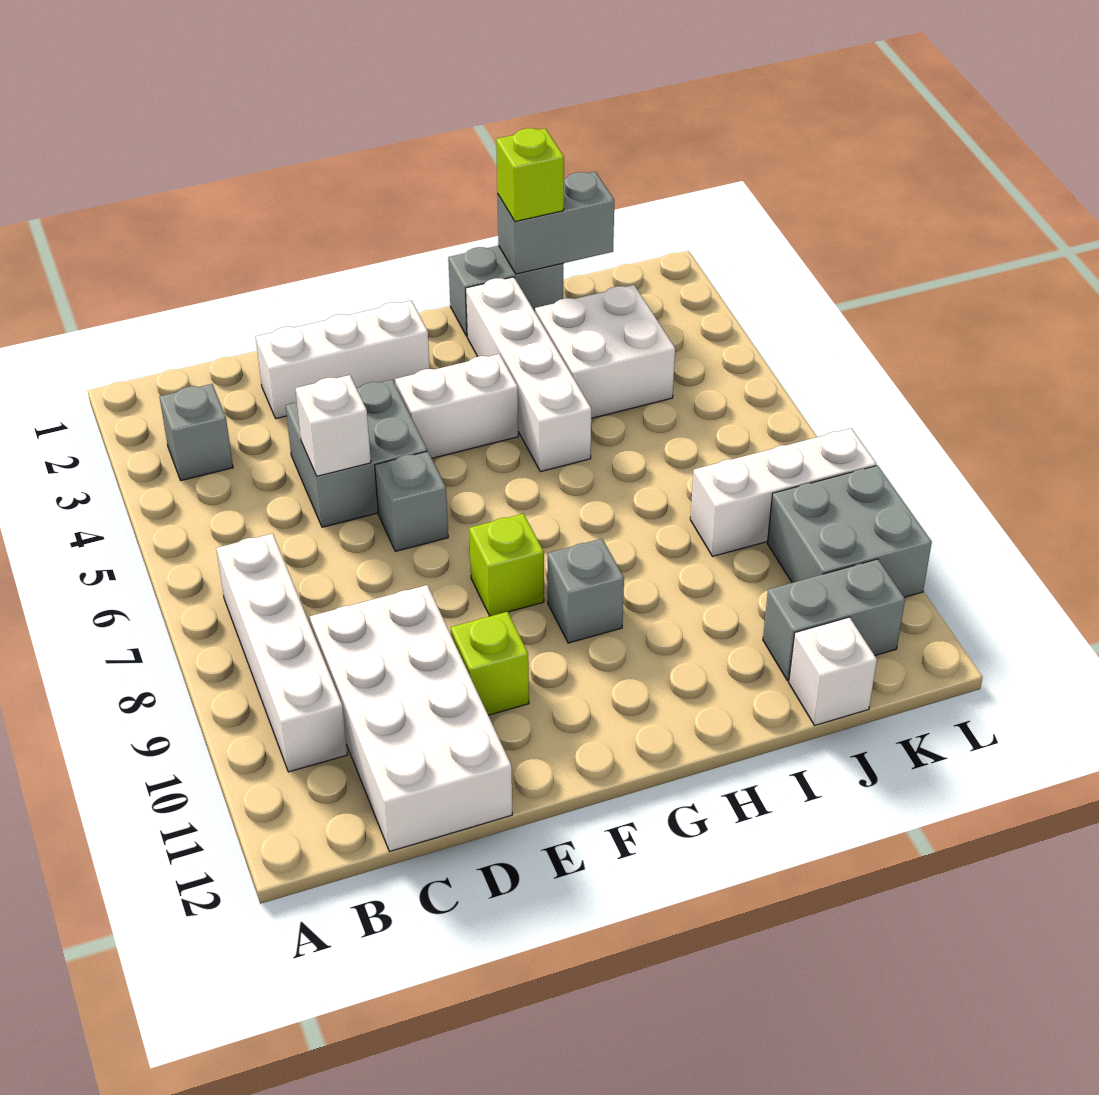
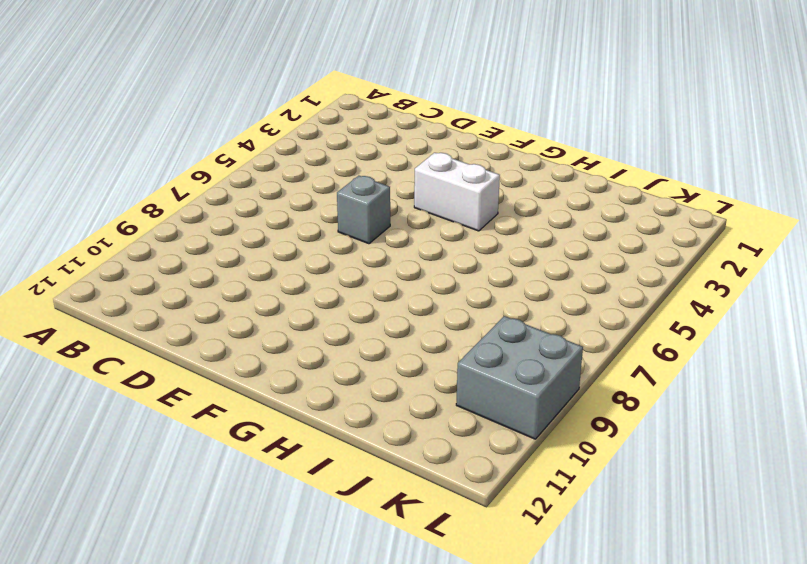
none -> grey brick B3 level 1
none -> white brick B7:B10 level 1
none -> white brick C9:D12 level 1

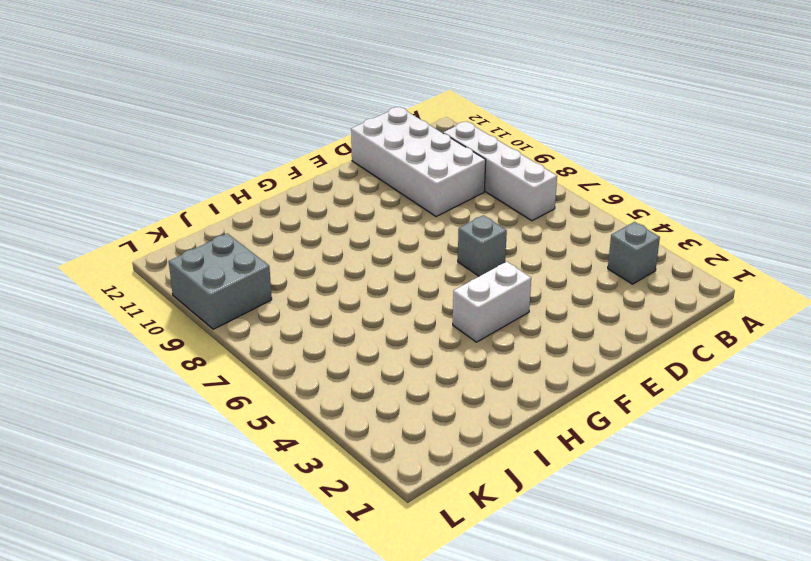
none -> white brick D2:F2 level 1
none -> grey brick D4:E5 level 1
none -> lime brick E10 level 1

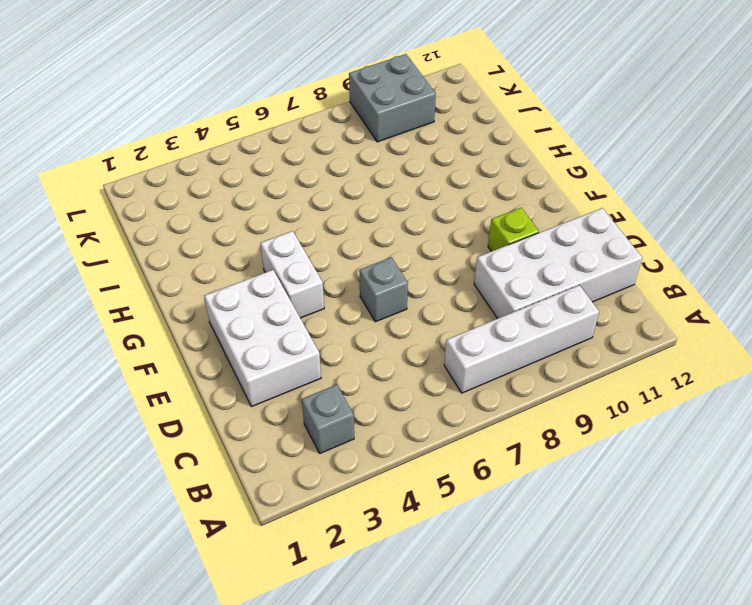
white brick D2:F3 level 1 -> white brick D2:F2 level 1
none -> grey brick D4:E5 level 1
none -> lime brick F8 level 1
none -> grey brick G9 level 1

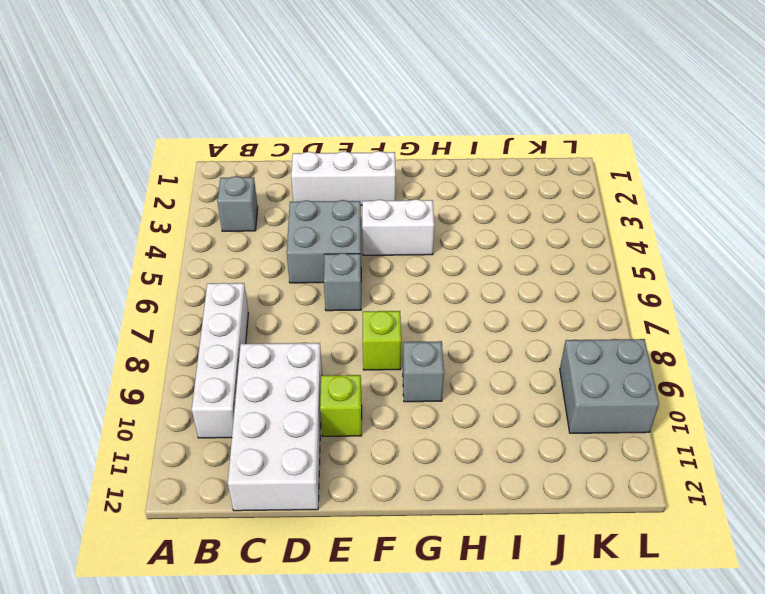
none -> grey brick H1:I1 level 1
none -> white brick H2:H5 level 1
none -> white brick I3:J4 level 1

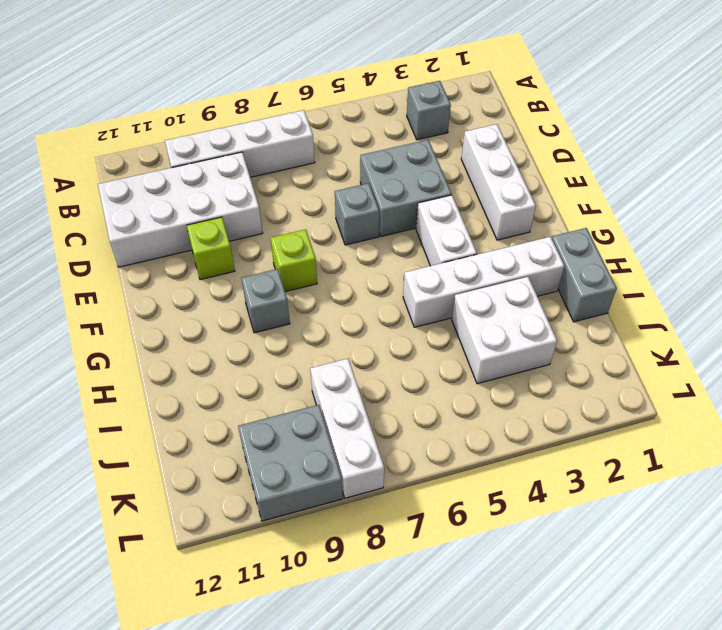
none -> grey brick J11:K11 level 1
none -> white brick J12 level 1
none -> white brick D5 level 2

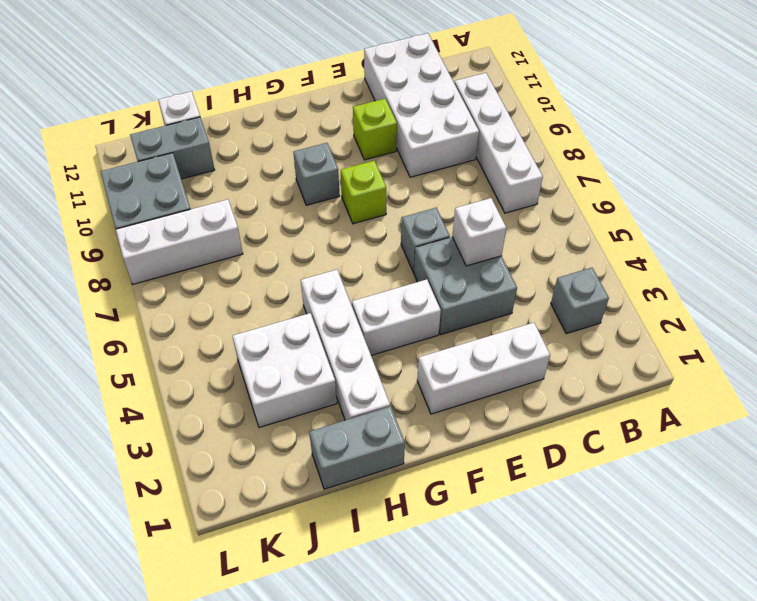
none -> grey brick I1:J1 level 2
none -> lime brick I1 level 3

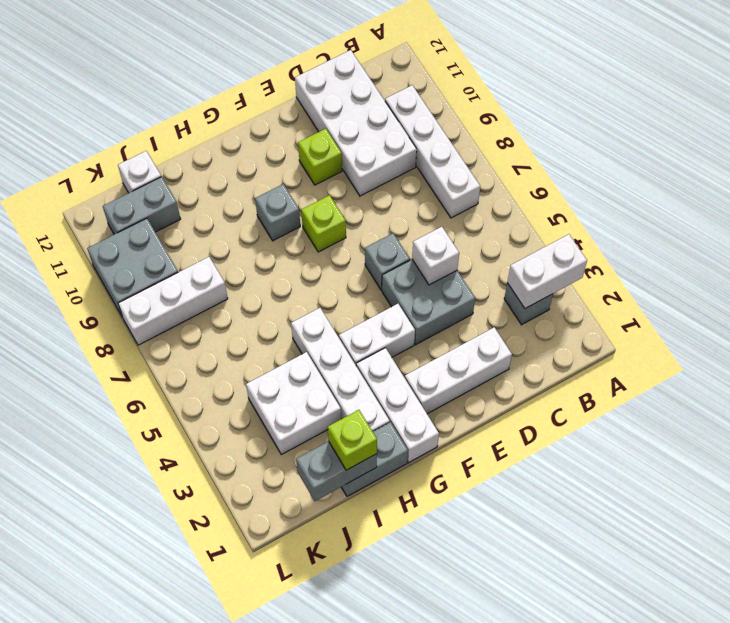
white brick A3:B3 level 2 -> none
white brick G1:G3 level 1 -> none

